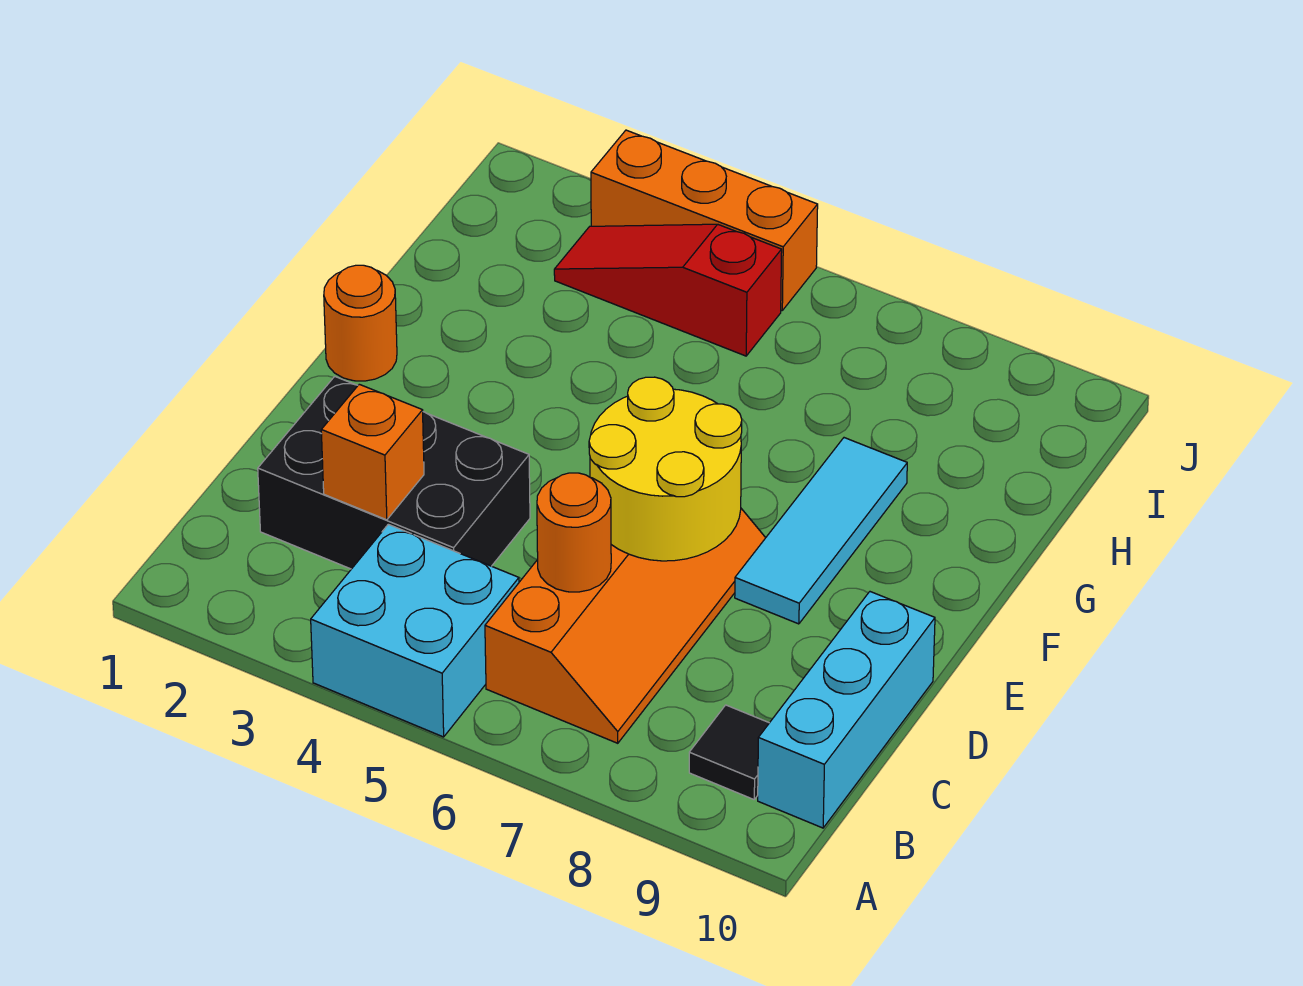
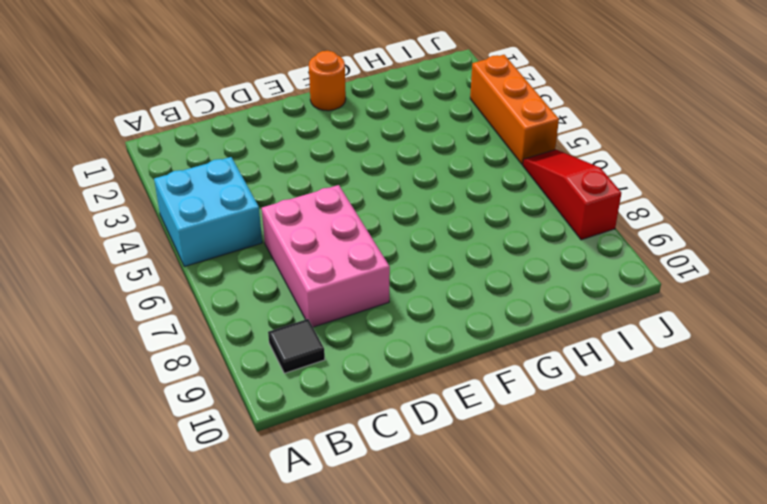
pink brick C6:D8 level 1 -> orange slope B6:E7 level 1 top 6
red slope J6:J8 level 1 top 8 -> red slope I3:I5 level 1 top 5
none -> cyan brick B10:D10 level 1
none -> black brick C2:D4 level 1
none -> cyan tile E8:G8 level 1

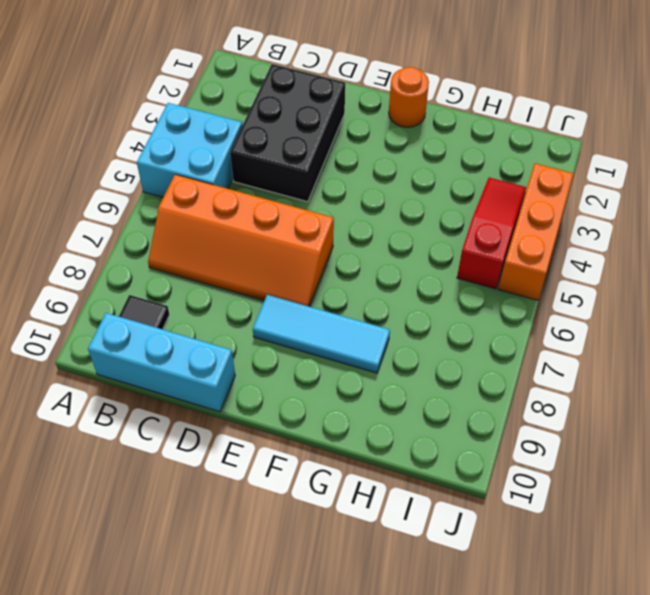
none -> orange brick C3 level 2
none -> orange round brick C6 level 2
none -> yellow round brick D6:E7 level 2

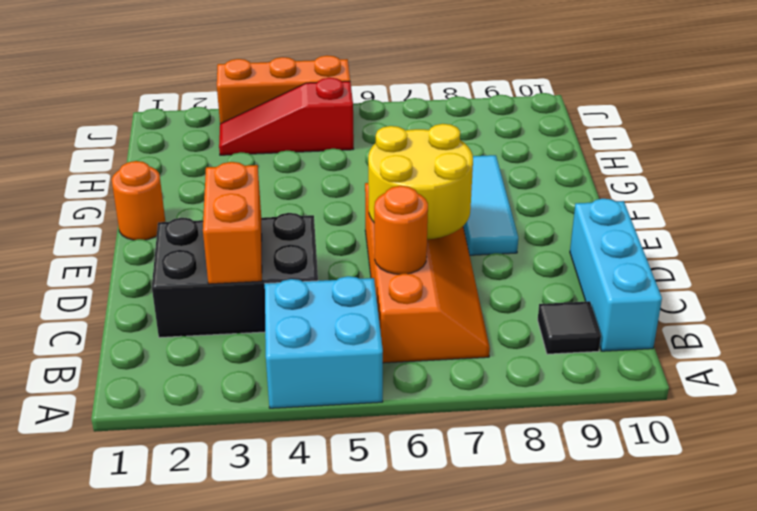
orange brick C3:D3 level 2 -> orange brick C3 level 2

